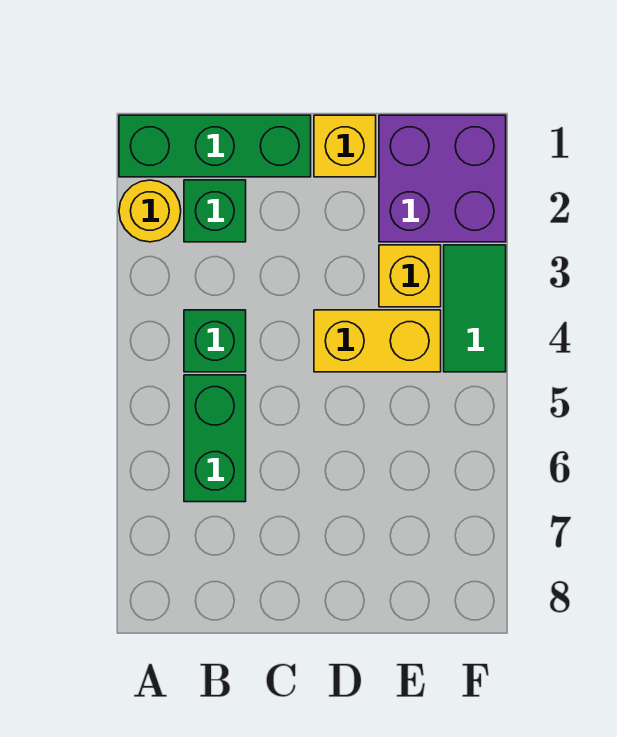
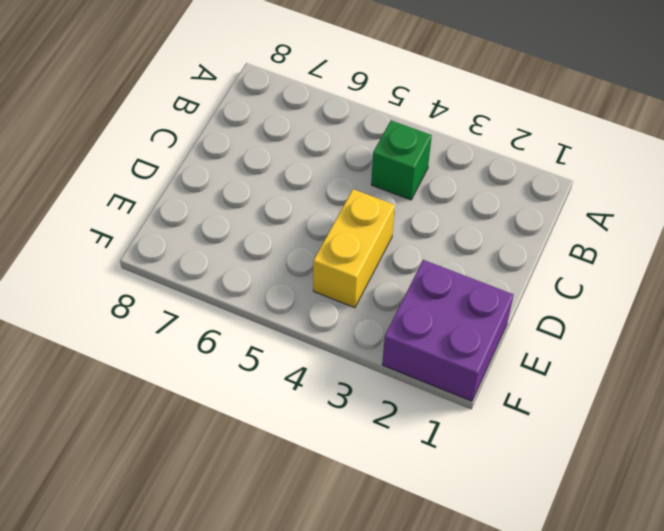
none -> green brick A1:C1 level 1
none -> yellow round brick A2 level 1

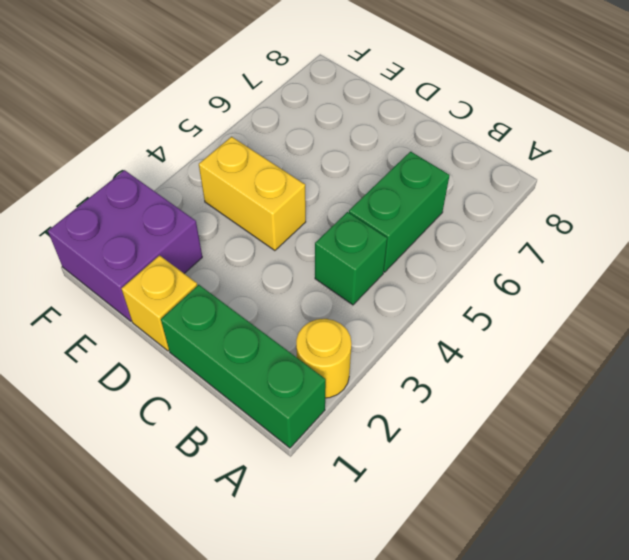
none -> green brick B2 level 1
none -> yellow brick E3 level 1

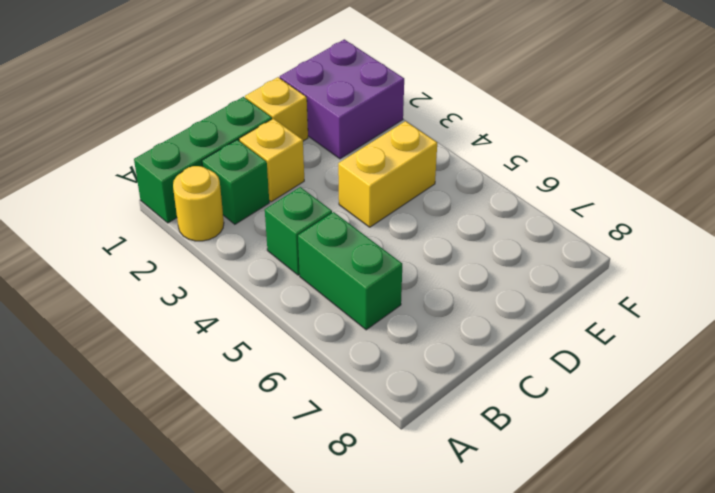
yellow brick C2 level 1 -> yellow brick E3 level 1
none -> green tile F3:F4 level 1

